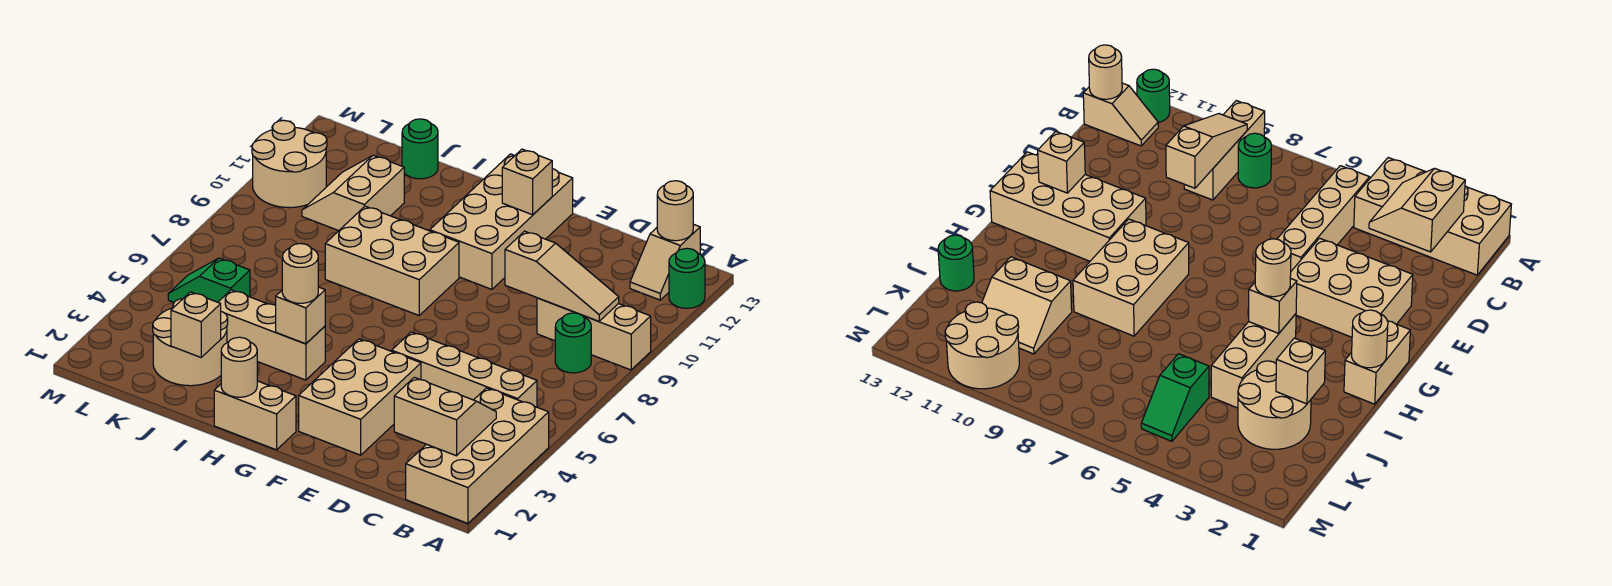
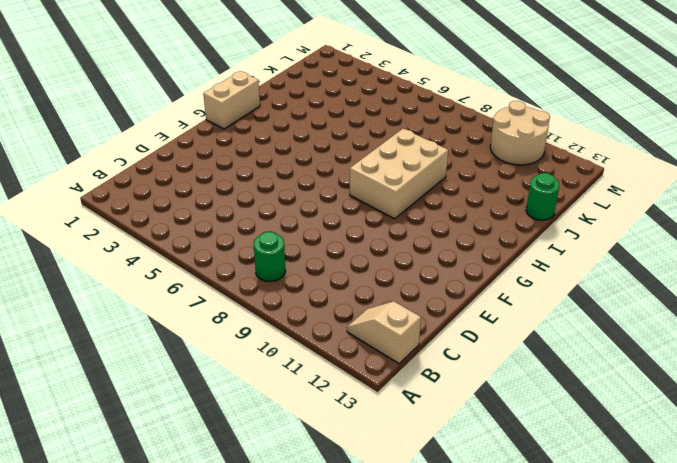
none -> tan brick A1:B4 level 1
none -> tan brick A9:C9 level 1
none -> green round brick A12 level 1

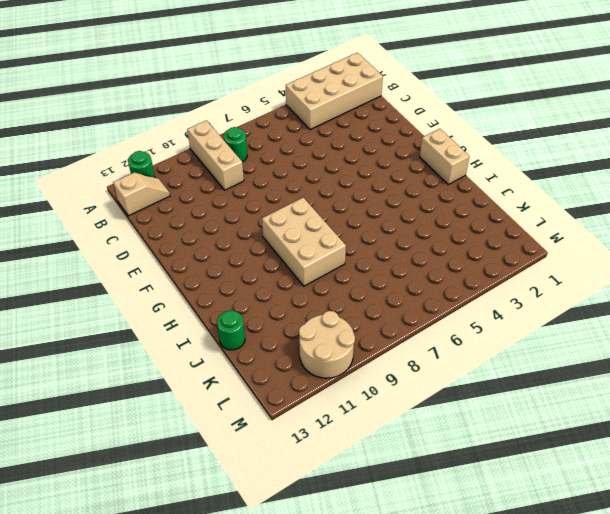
none -> tan brick B5:E5 level 1
none -> tan brick E2:F4 level 1
none -> tan brick F10:G13 level 1

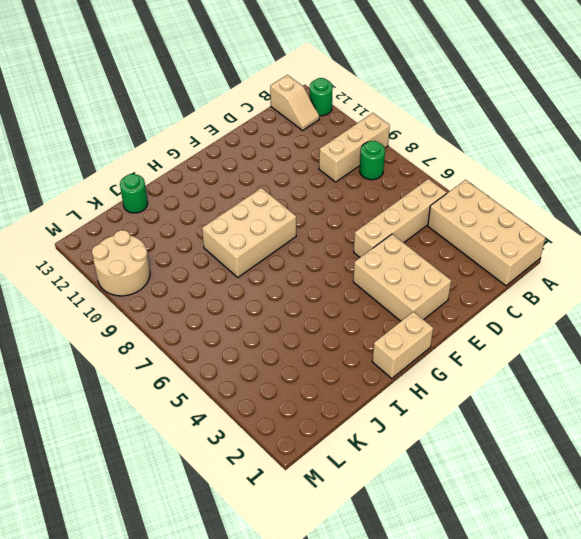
none -> tan brick F10:G13 level 1
none -> tan brick H4:J4 level 1
none -> tan round brick J2:K3 level 1

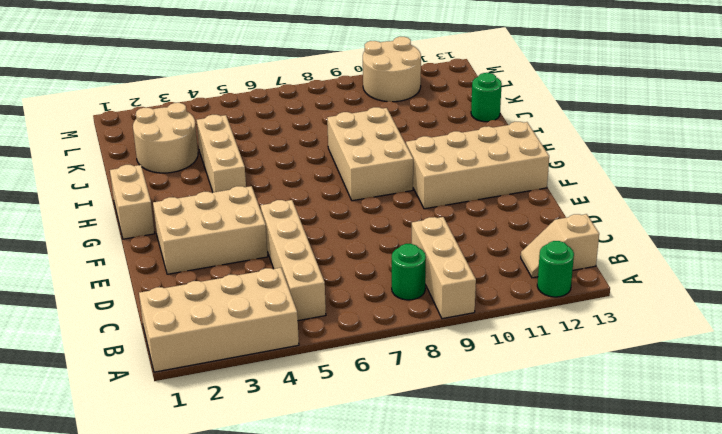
none -> tan slope J10:K11 level 1 top J
none -> green slope K5:L5 level 1 top K
none -> tan slope B2:C3 level 2 top 2

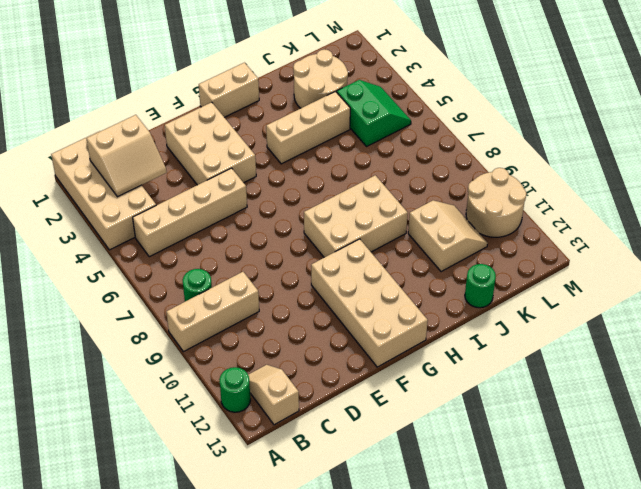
green slope K4:L5 level 1 top K -> green slope K5:L5 level 1 top K
none -> tan slope B9:D9 level 2 top D
none -> tan round brick B13 level 2
none -> tan brick F12 level 2

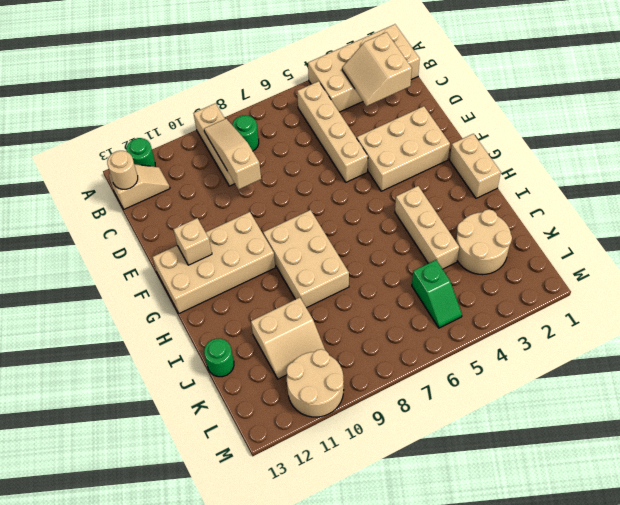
none -> tan round brick H1 level 2
none -> tan brick H4 level 2
none -> tan brick J2 level 2

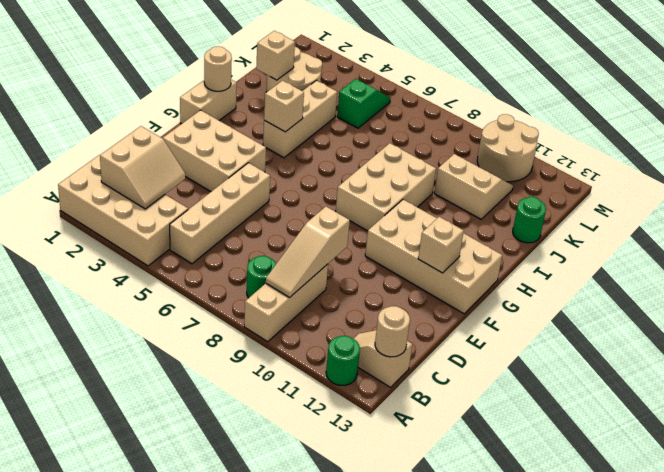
none -> tan round brick H4 level 3

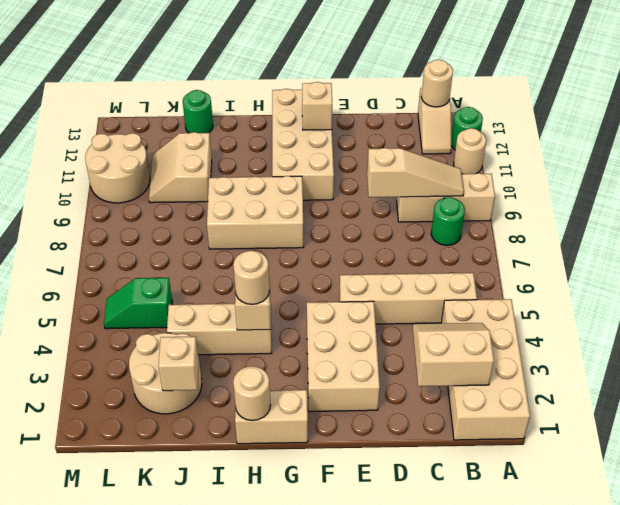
tan round brick A11 level 1 -> none

